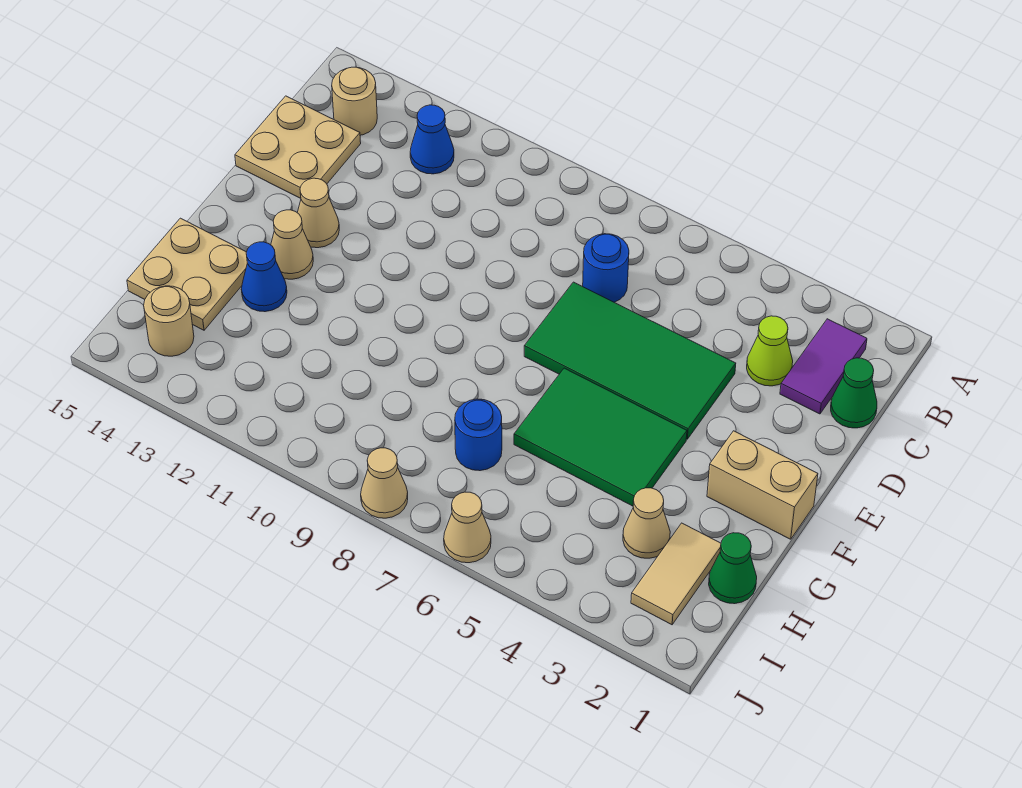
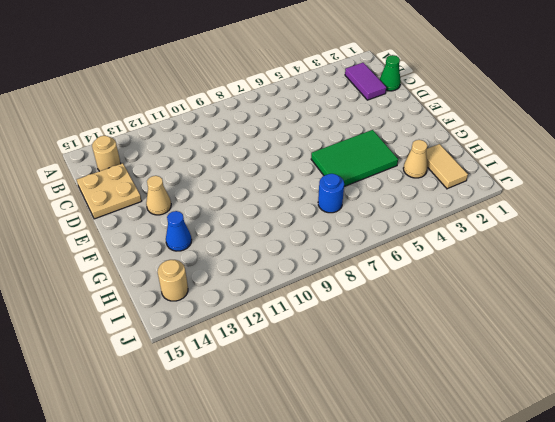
none -> blue cone B12 level 1
none -> lime cone C3 level 1
none -> blue round brick C7 level 1

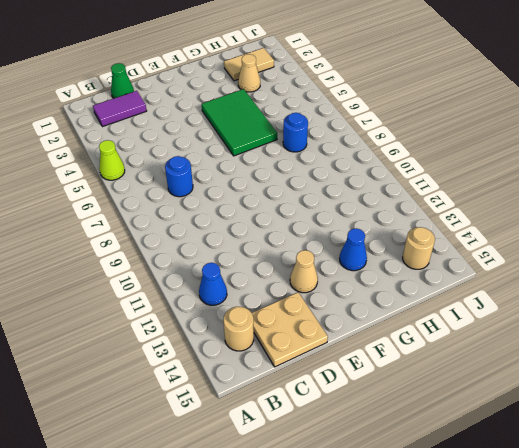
lime cone A5 level 1 -> lime cone C3 level 1
none -> green tile D4:E7 level 1
none -> tan brick F1:F2 level 1
none -> tan cone F13 level 1

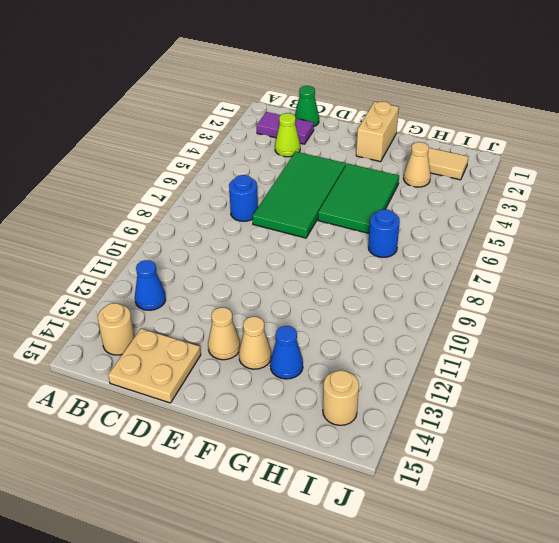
none -> tan plate G14:H15 level 1
none -> green cone H1 level 1
none -> tan cone J6 level 1

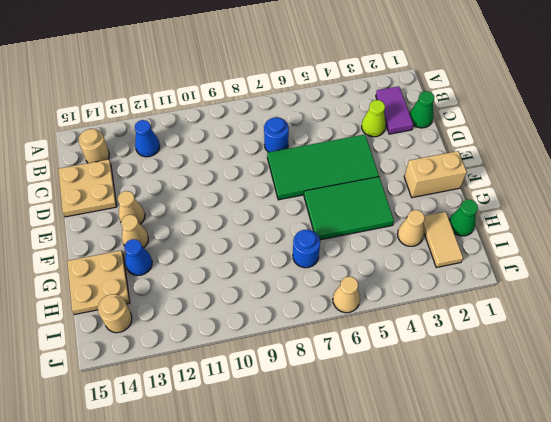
none -> tan cone J8 level 1

